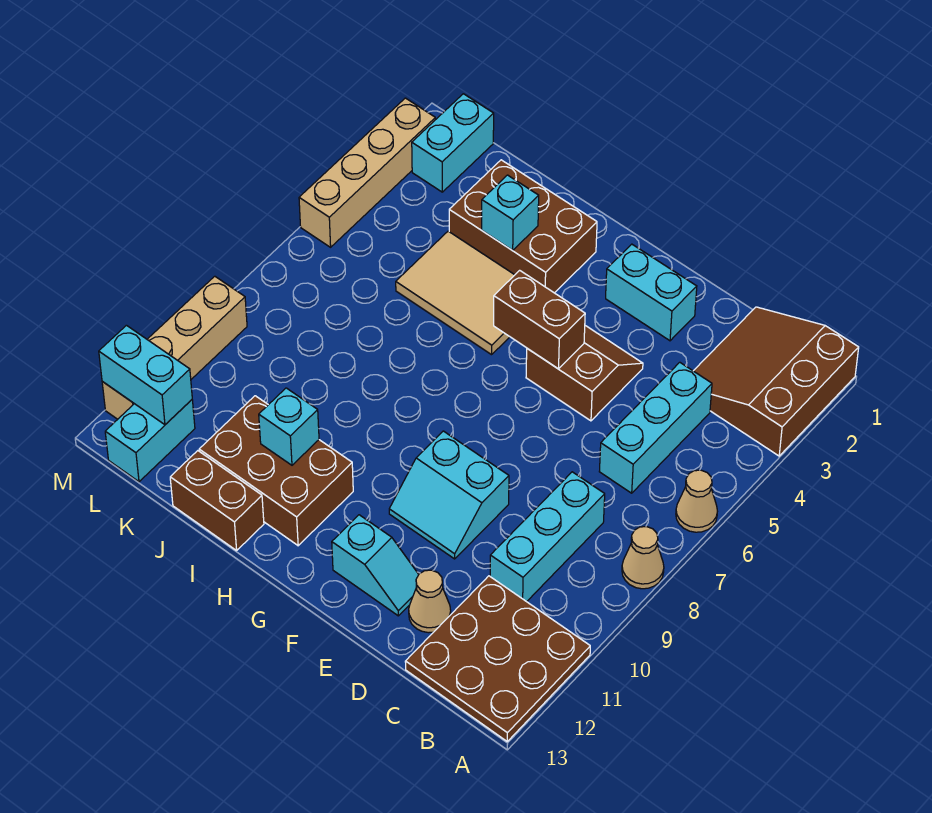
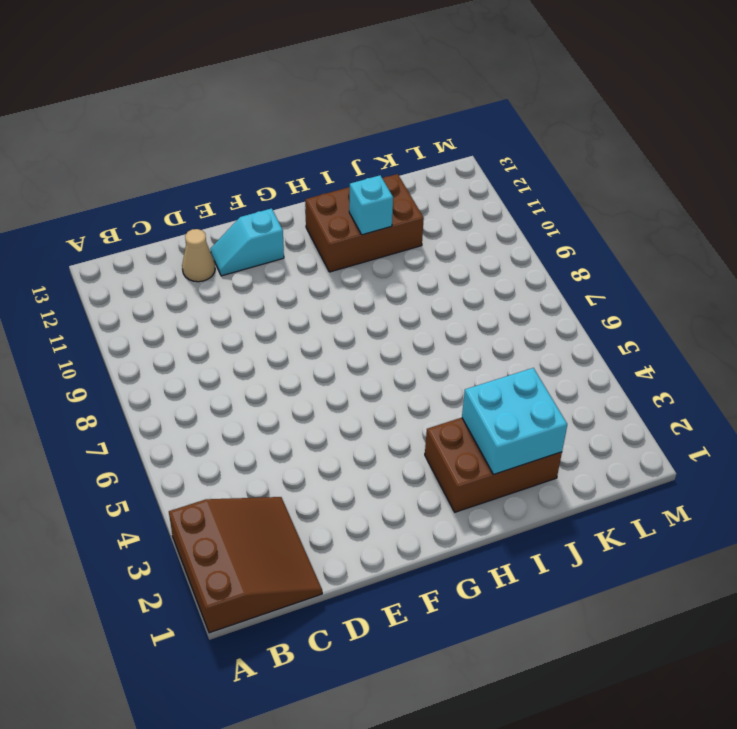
cyan brick I2:J3 level 2 -> cyan brick I3 level 2
none -> tan cone A6 level 1
none -> tan cone A8 level 1
none -> brown plate A11:C13 level 1

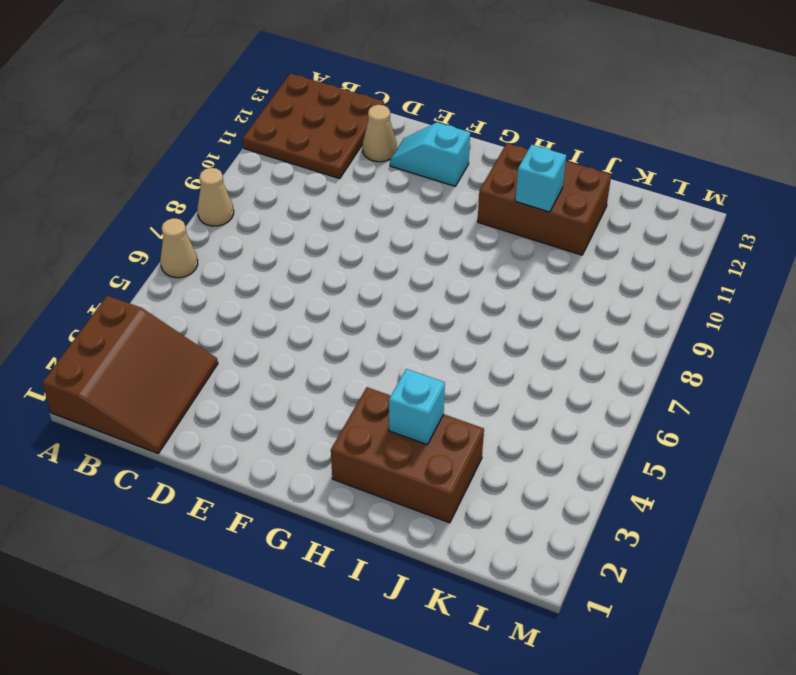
none -> cyan brick C4:C6 level 1
none -> cyan brick C8:C10 level 1
none -> cyan brick E2:F2 level 1

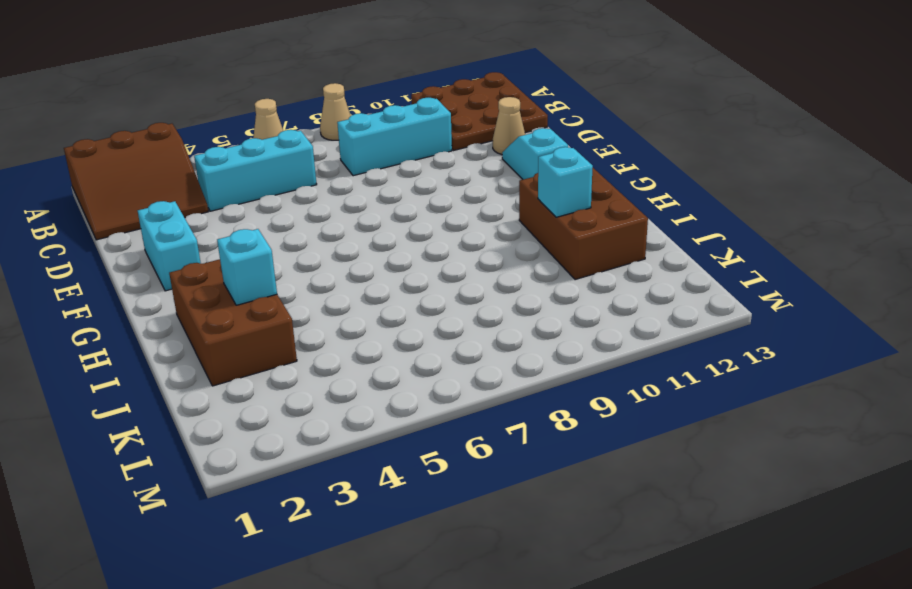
none -> brown slope E4:F5 level 1 top 5
none -> cyan slope E9:F10 level 1 top 9
none -> tan tile H4:J5 level 1

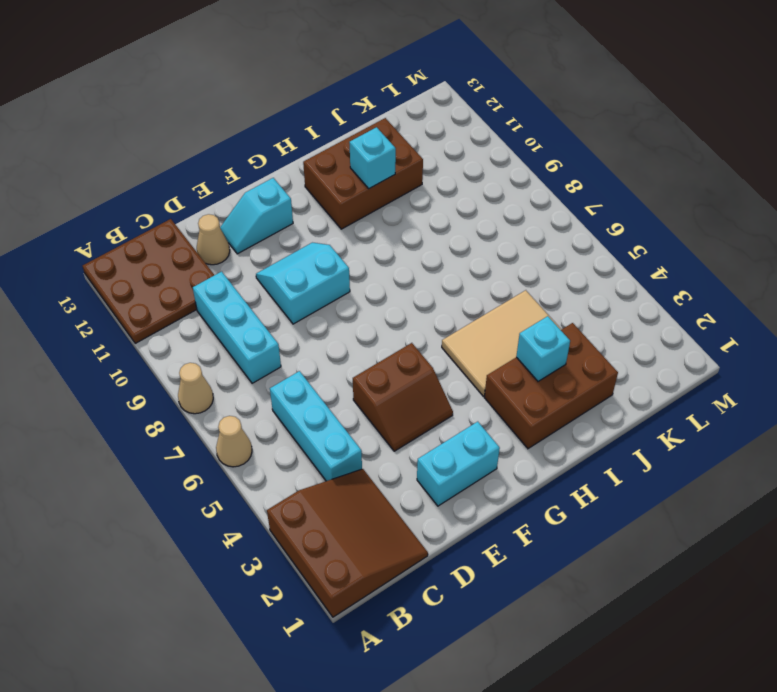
none -> brown brick I13:J13 level 1
none -> cyan brick L1:L2 level 1
none -> cyan brick L12:L13 level 1

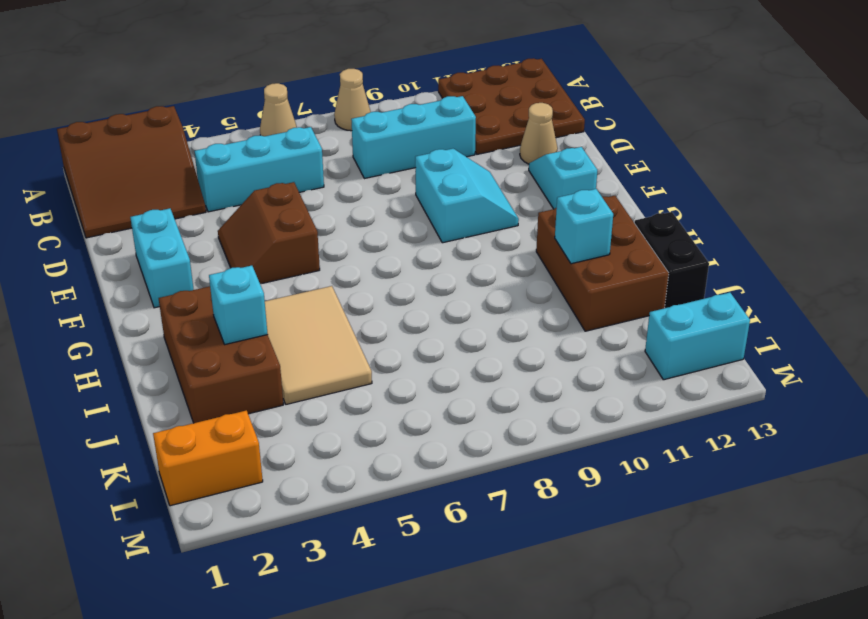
black brick I13:J13 level 1 -> brown brick I13:J13 level 1
orange brick L1:L2 level 1 -> cyan brick L1:L2 level 1
none -> tan brick M2:M5 level 1
none -> tan brick M9:M12 level 1
none -> brown brick F5:G5 level 2

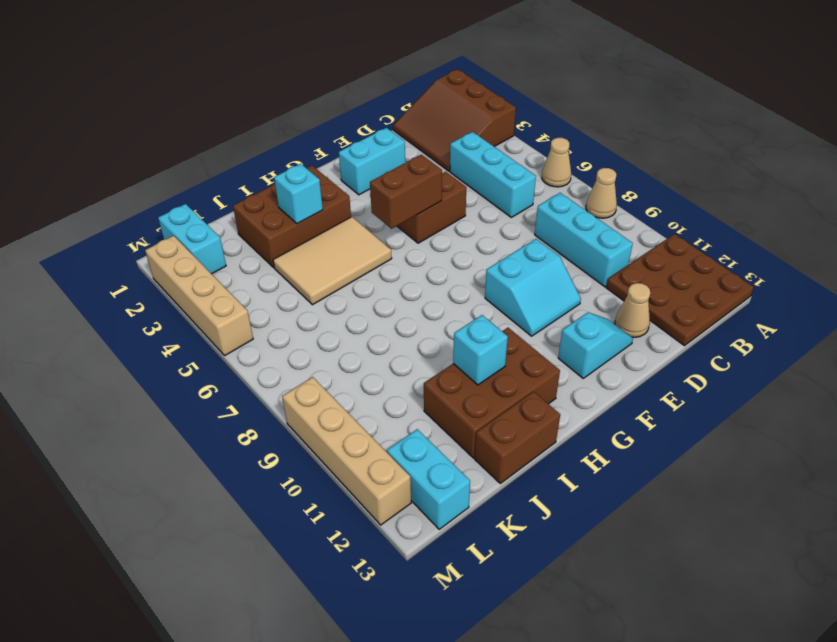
none -> cyan brick L12:M12 level 2

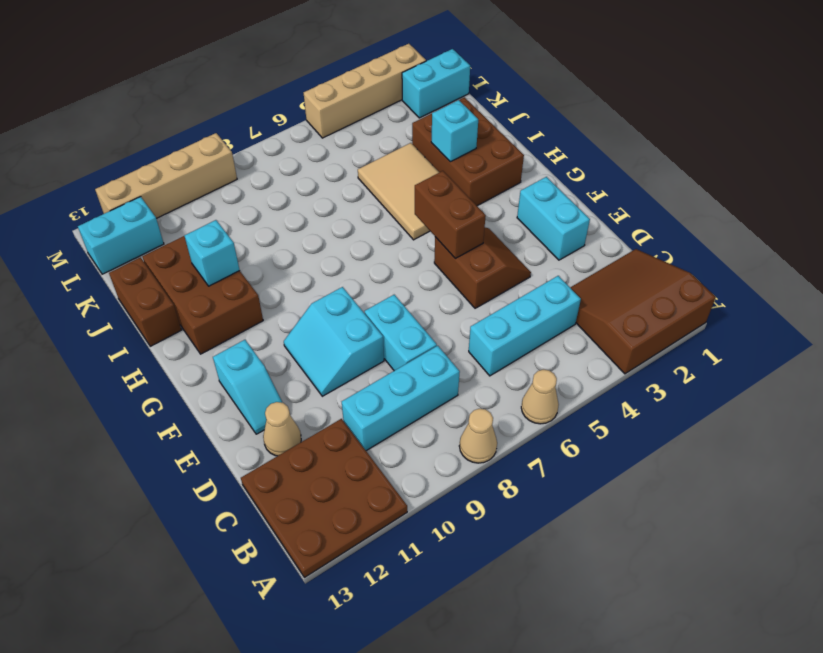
cyan brick D8:E8 level 1 -> cyan brick L12:M12 level 2

